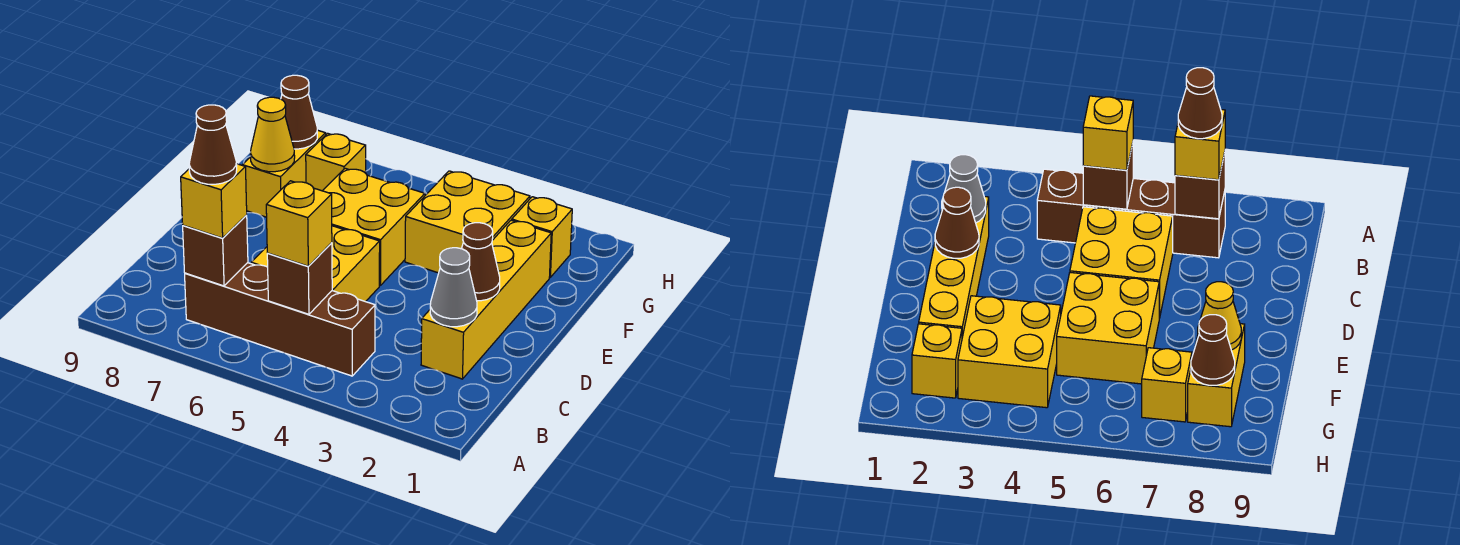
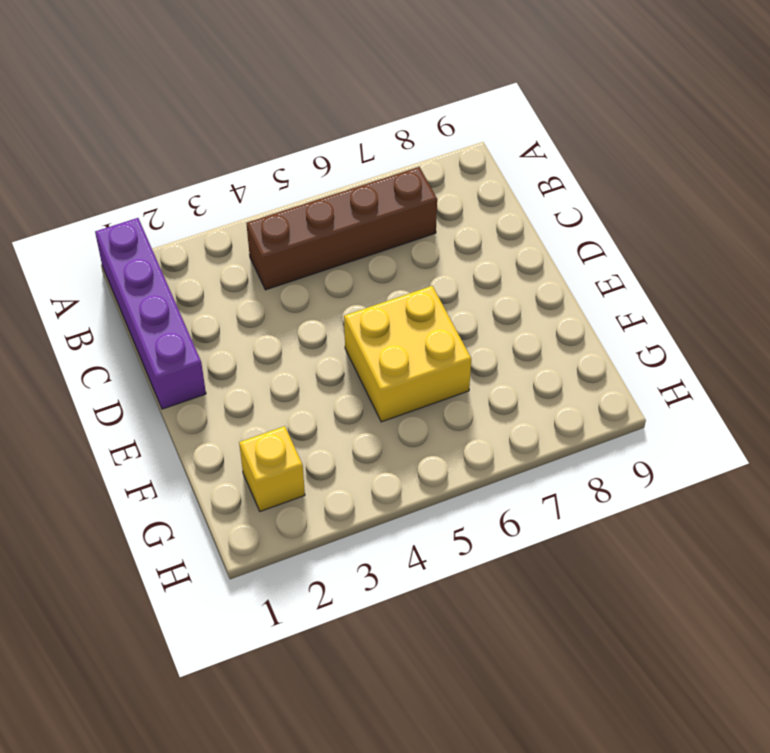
purple brick A1:D1 level 1 -> none
none -> yellow brick C2:F2 level 1
none -> yellow brick C5:D6 level 1
none -> yellow brick F3:G4 level 1

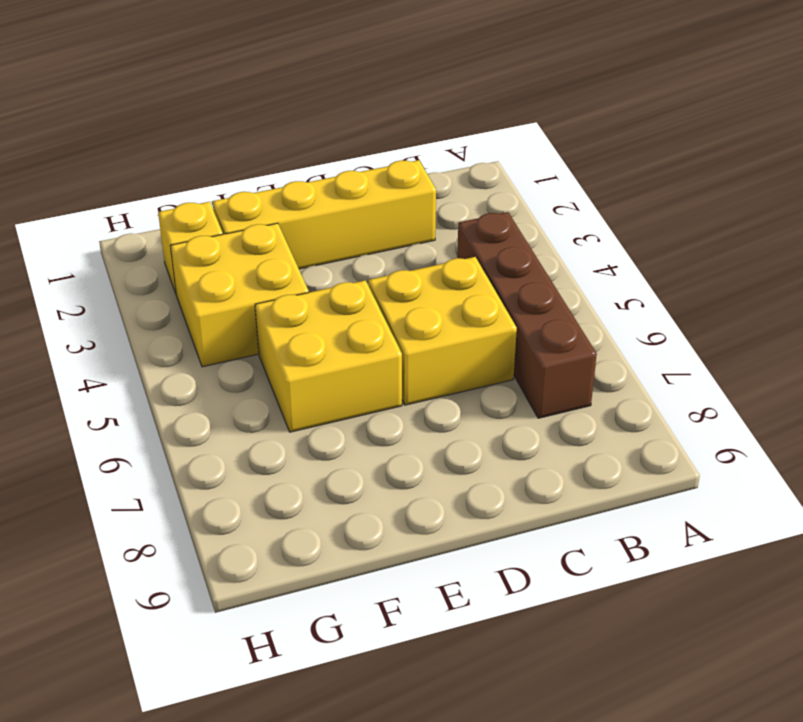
none -> yellow brick F8:G8 level 1
none -> yellow brick G7 level 1
none -> brown brick B5 level 2

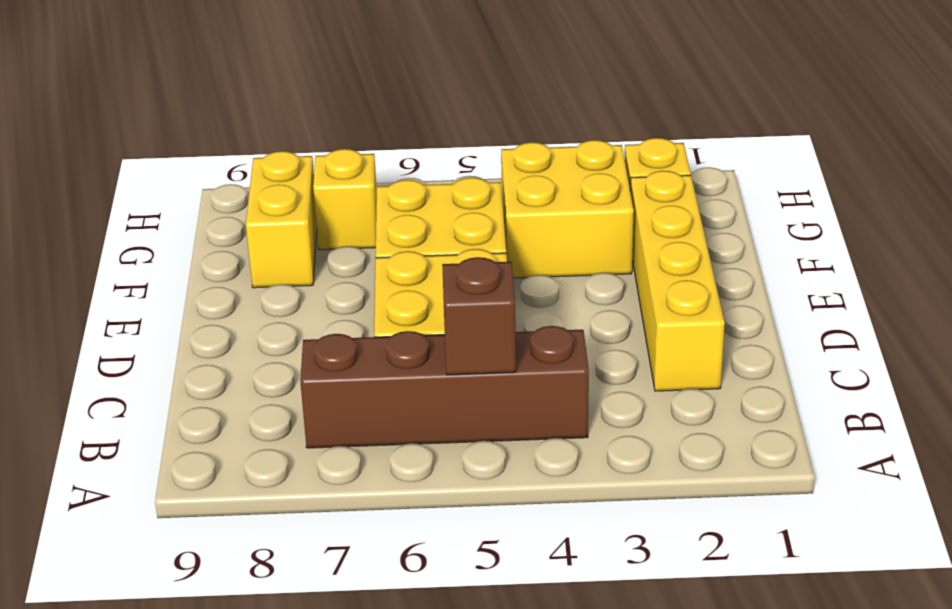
none -> brown brick B7 level 2
none -> grey cone C2 level 2
none -> brown cone D2 level 2

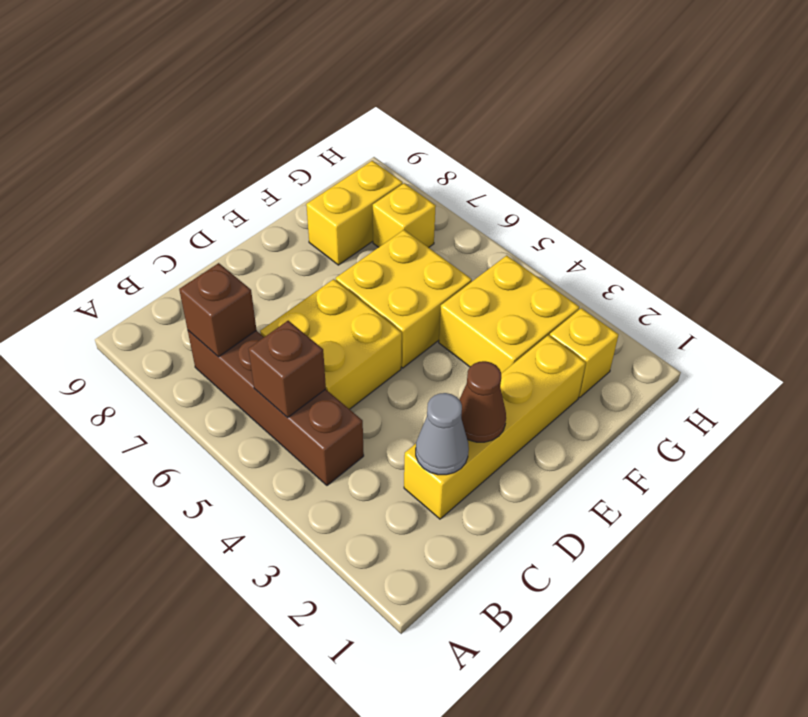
none -> yellow cone F8 level 2
none -> brown cone G8 level 2
none -> yellow brick B5 level 3

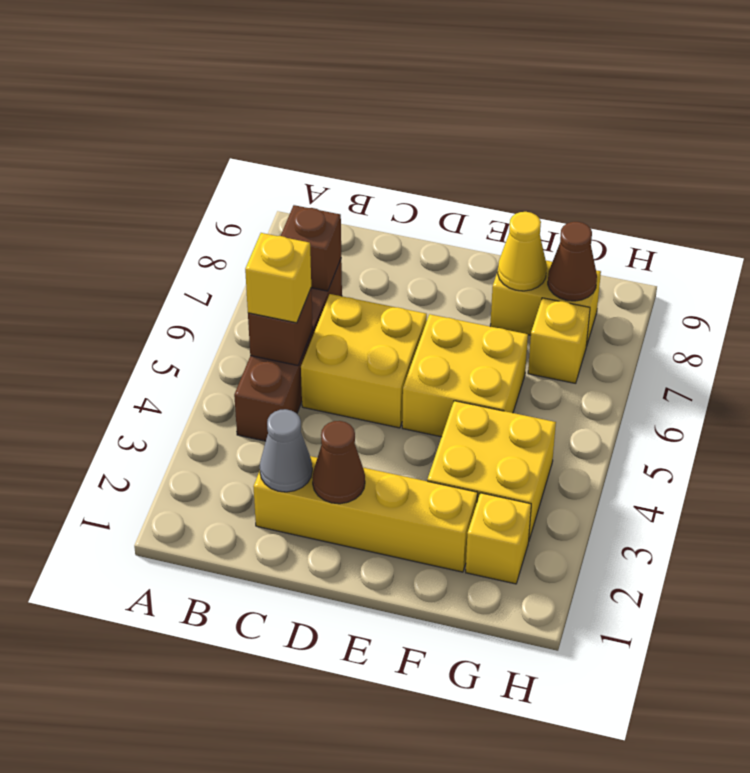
none -> yellow brick B7 level 3
none -> brown cone B7 level 4

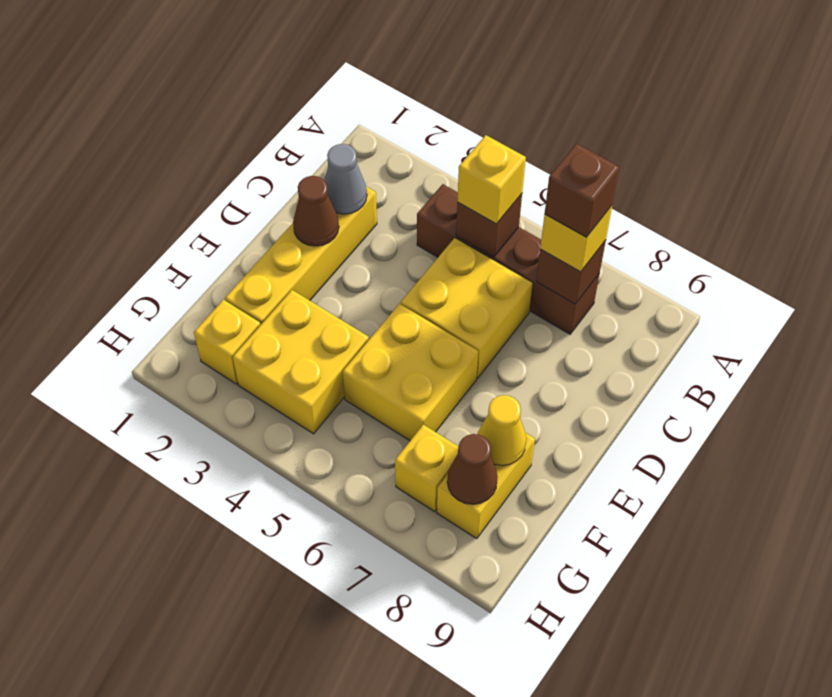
brown brick B7 level 4 -> brown cone B7 level 4

